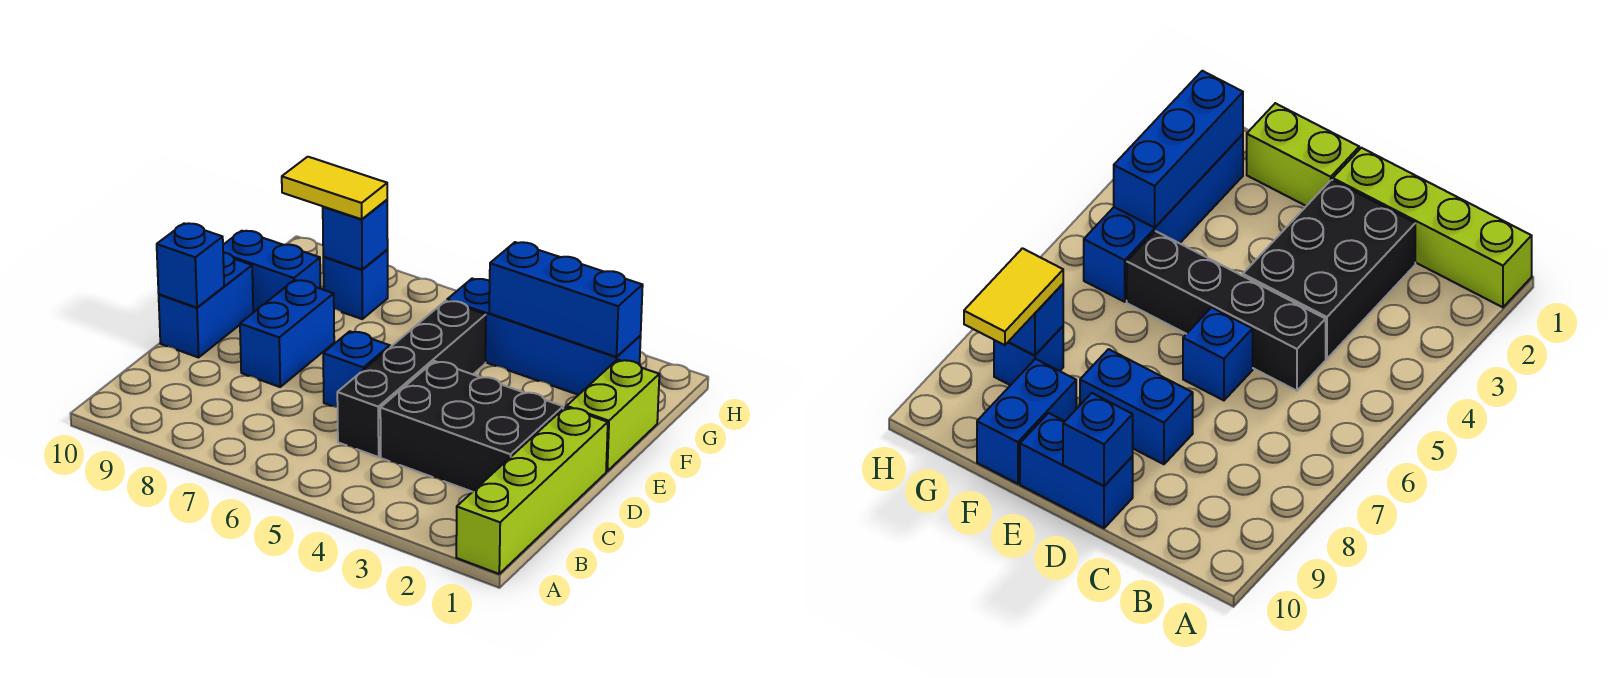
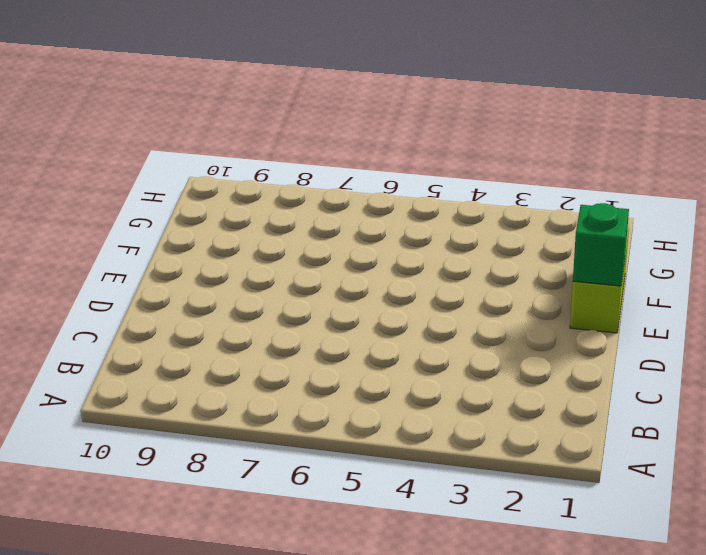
green brick E1 level 2 -> none
none -> lime brick A1:D1 level 1
none -> black brick C2:D4 level 1
none -> black brick C5:F5 level 1

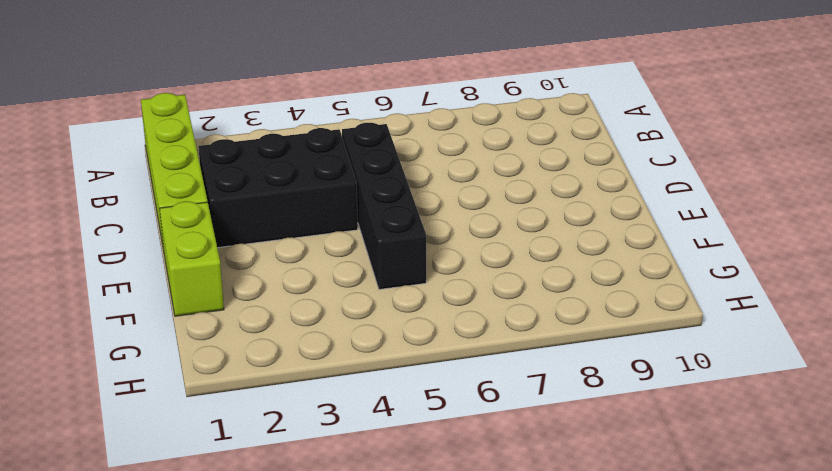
none -> blue brick D6 level 1
none -> blue brick D8:E8 level 1
none -> blue brick D10:E10 level 1

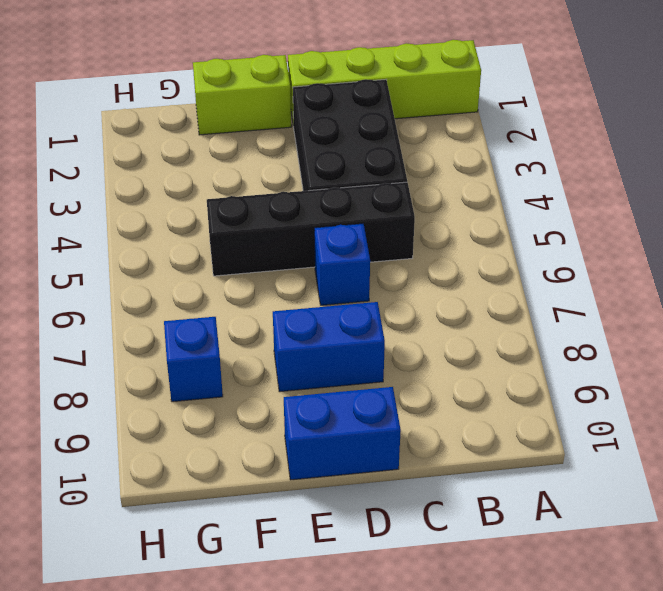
none -> blue brick F9:F10 level 1
none -> blue brick G2:G5 level 1
none -> blue brick D10 level 2

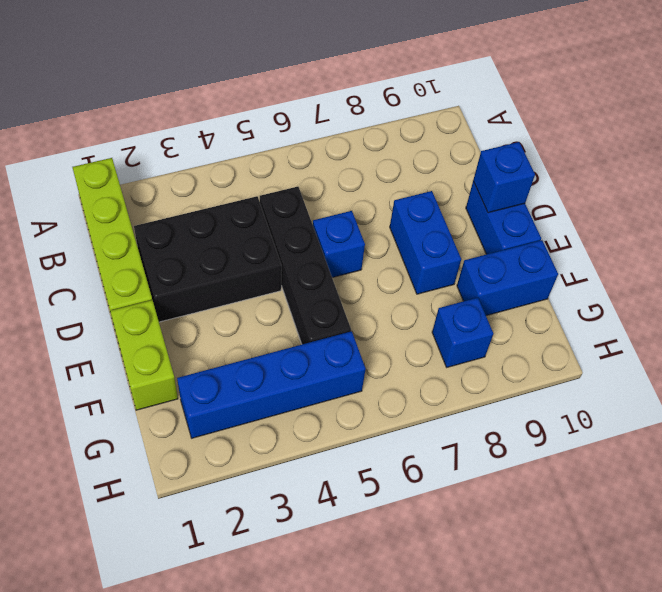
none -> blue brick G2:G4 level 2
none -> blue brick G8 level 2
none -> yellow tile G8:G9 level 3

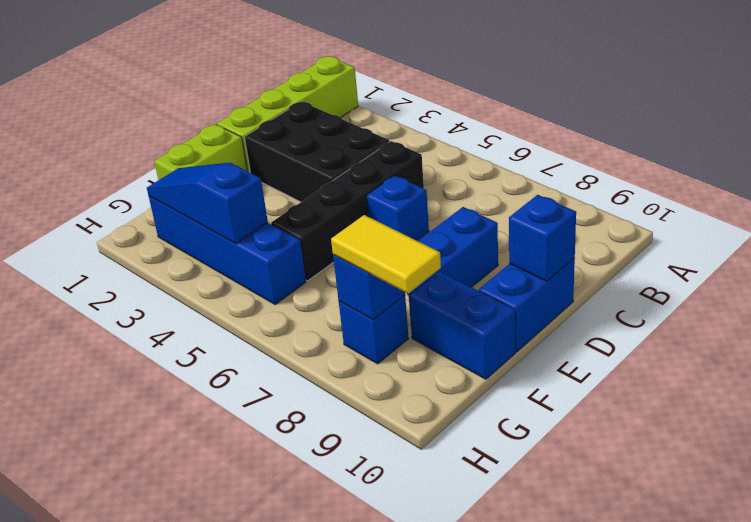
blue slope G2:G4 level 2 top 4 -> blue brick G2:G4 level 2

